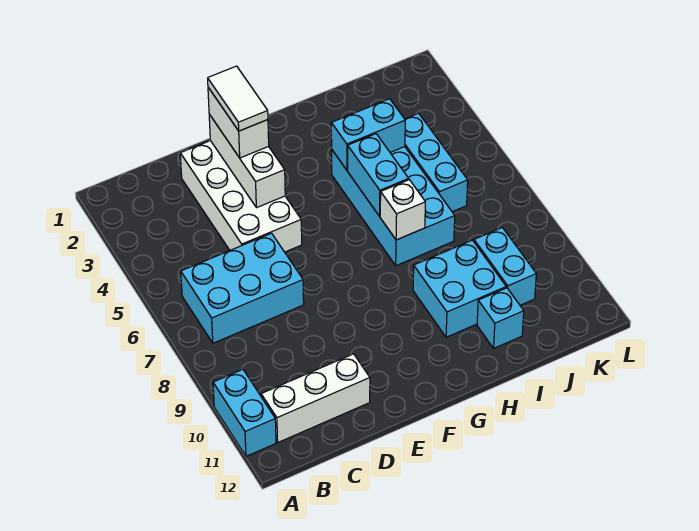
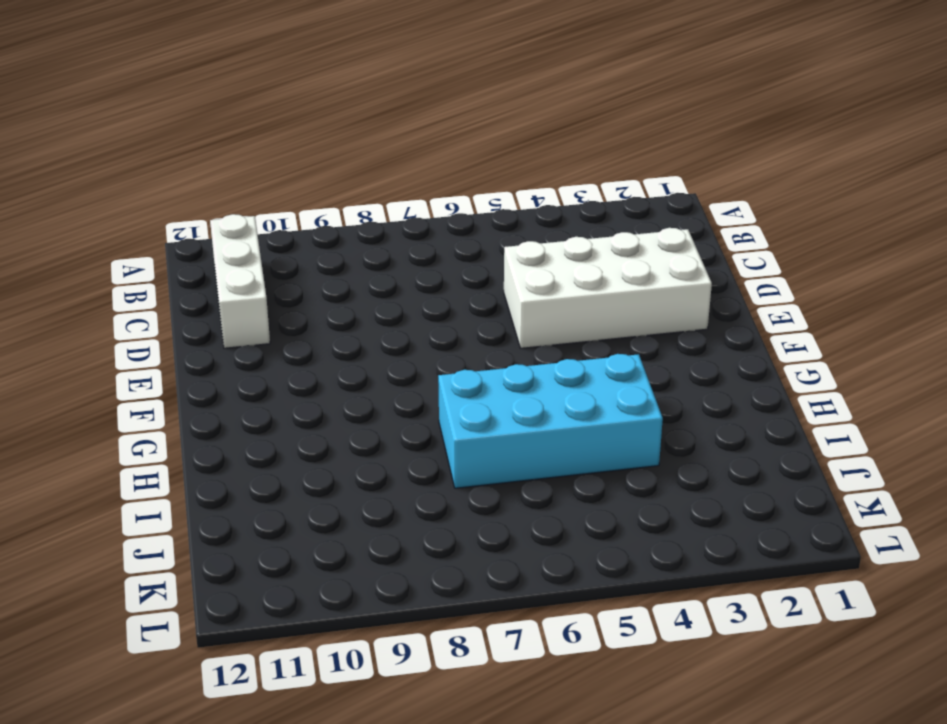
none -> cyan brick A10:A11 level 1
none -> cyan brick B6:D7 level 1
none -> cyan brick H9:I10 level 1

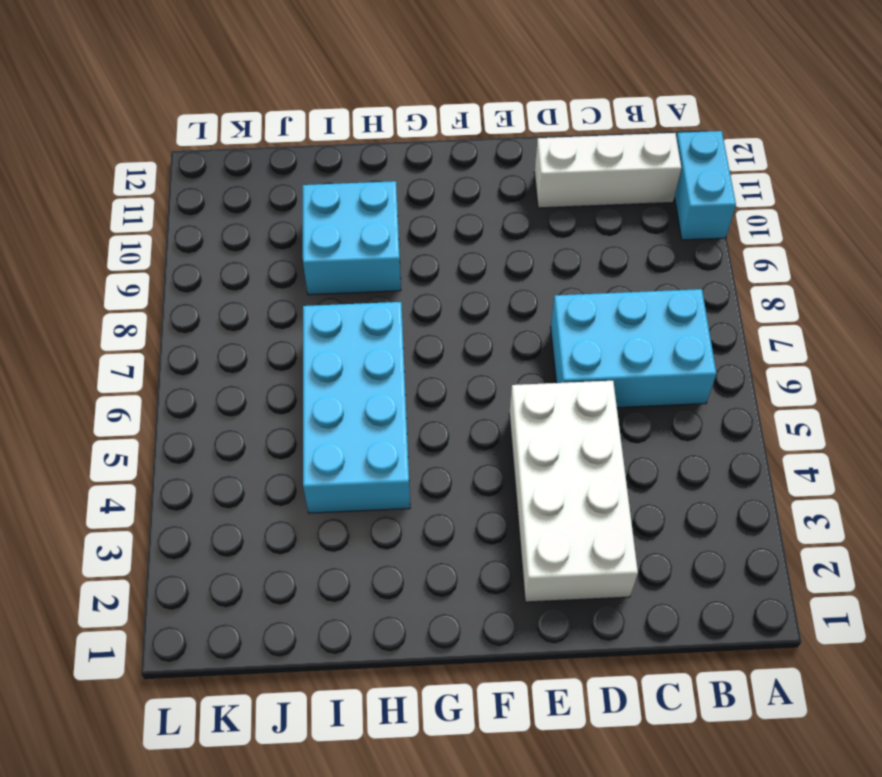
none -> cyan brick I11 level 1
none -> cyan brick J4:J6 level 1
none -> cyan brick J9:J10 level 1

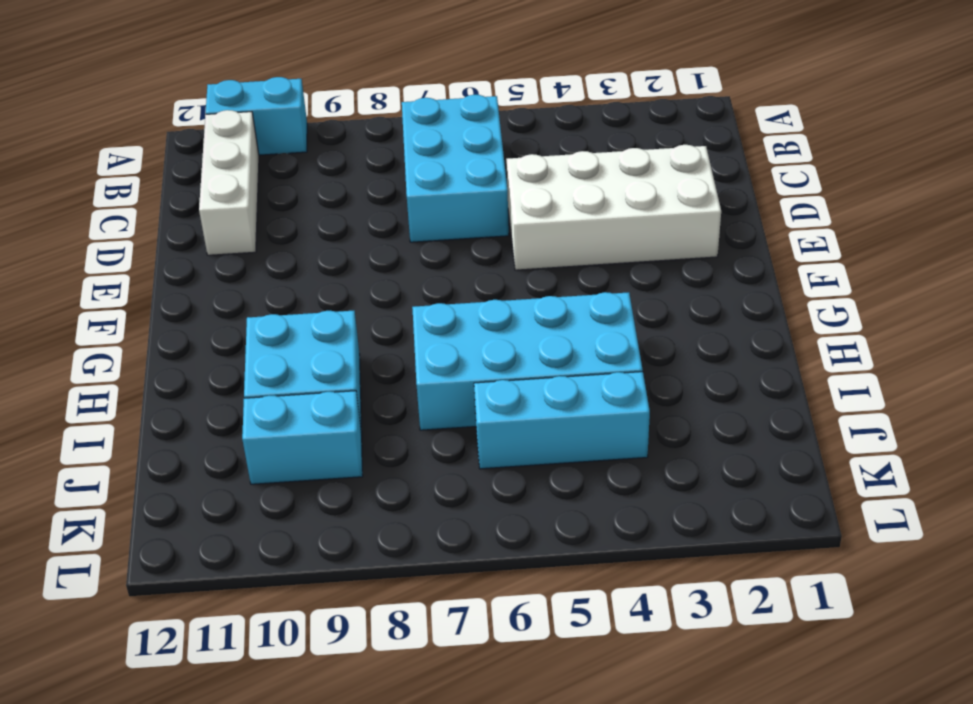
none -> cyan brick I11 level 1
none -> white brick E2:E4 level 2
none -> cyan brick H4:I4 level 2

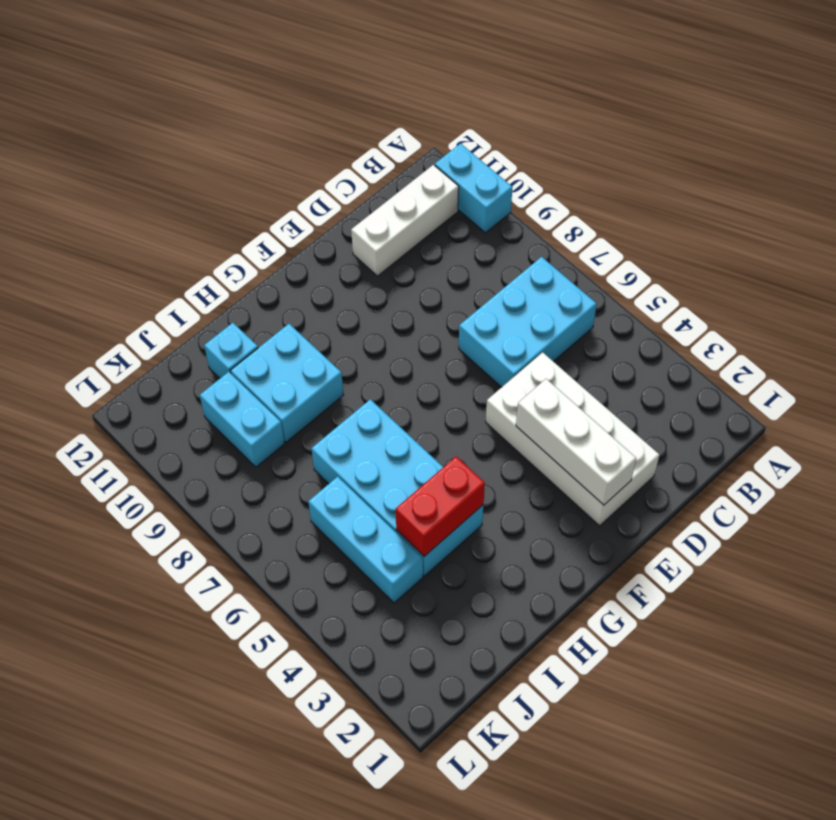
red brick H4:I4 level 2 -> cyan brick H4:I4 level 2
none -> cyan brick H5:H6 level 2
none -> white brick H7 level 2
none -> white brick E2:E3 level 3

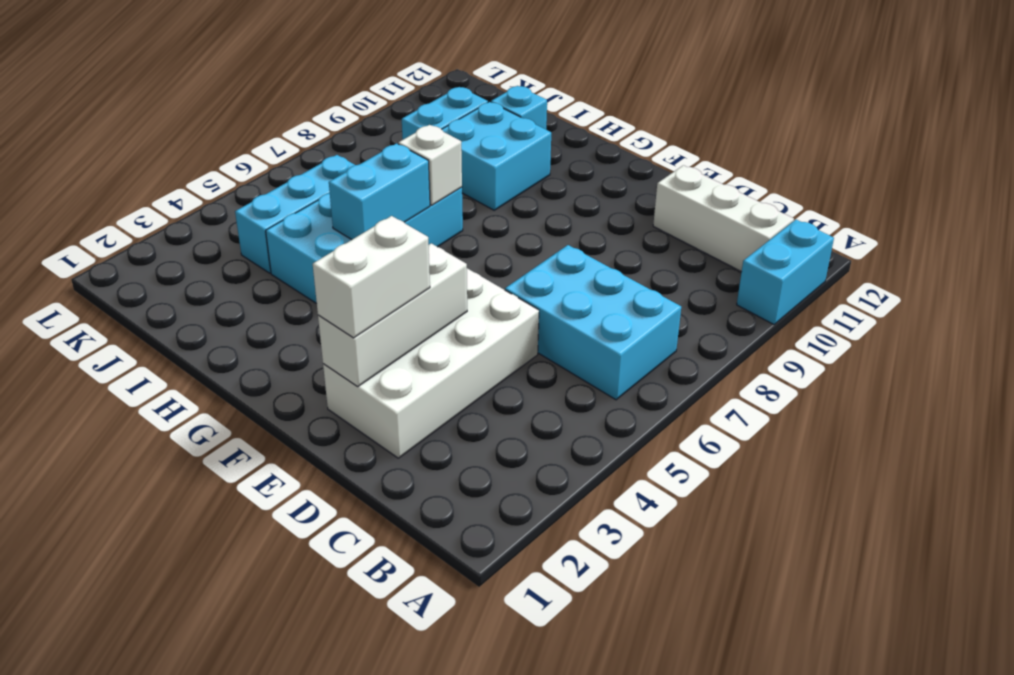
none -> cyan brick H4:I4 level 2
none -> white tile E2:E3 level 4

